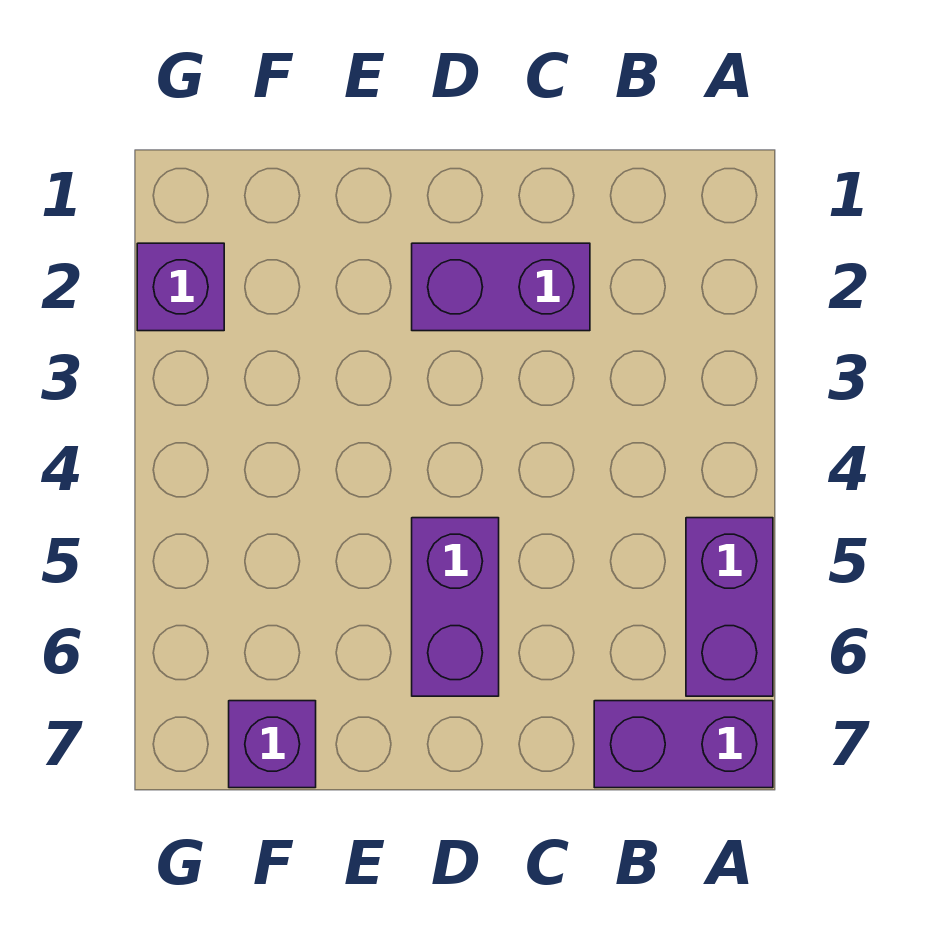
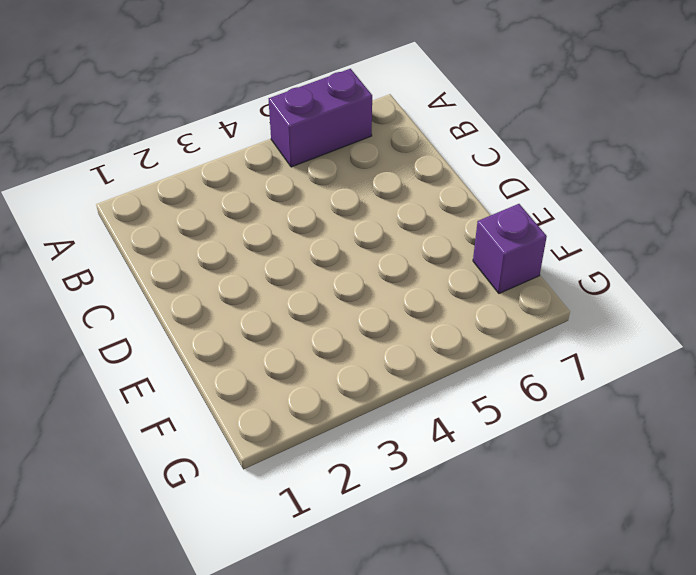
none -> purple brick A7:B7 level 1
none -> purple brick C2:D2 level 1

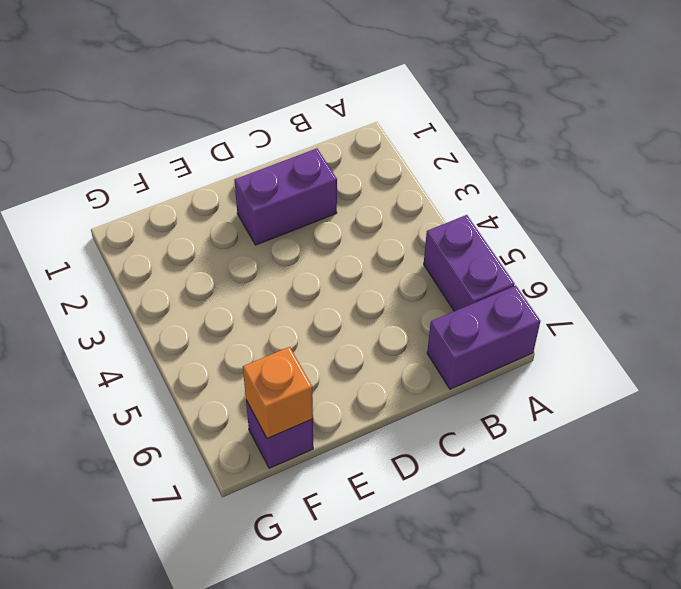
orange brick F7 level 2 -> none
none -> purple brick D5:D6 level 1
none -> purple brick G2 level 1

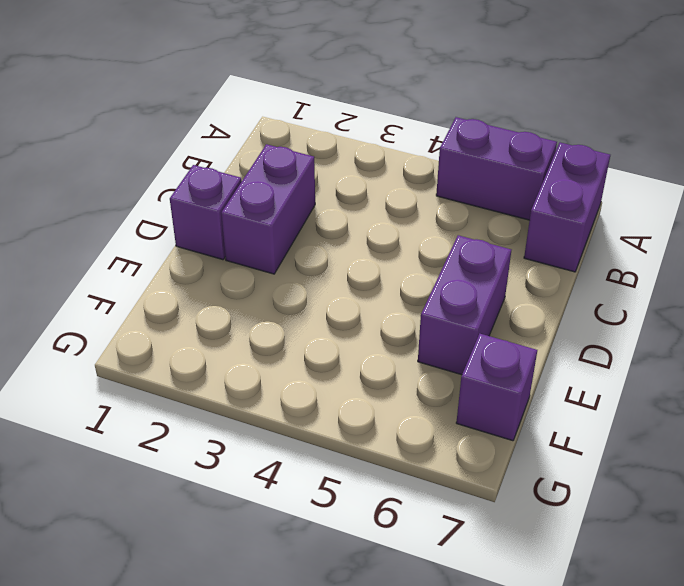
purple brick D1 level 1 -> purple brick G2 level 1
purple brick D6:E6 level 1 -> purple brick D5:D6 level 1

